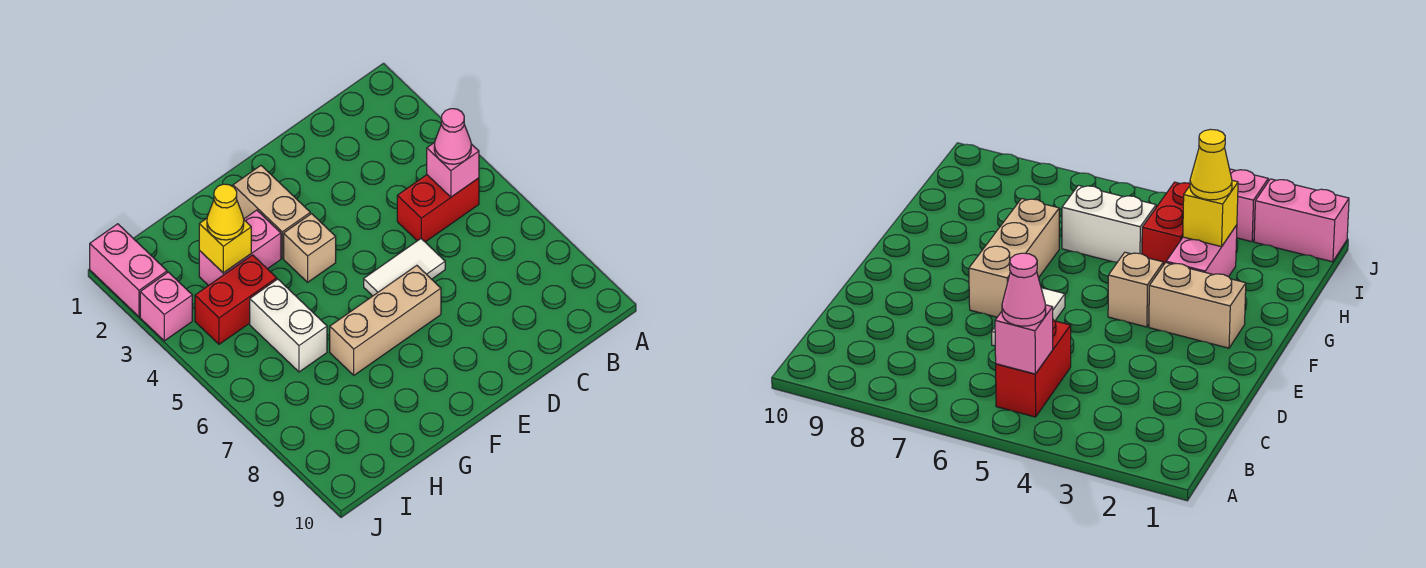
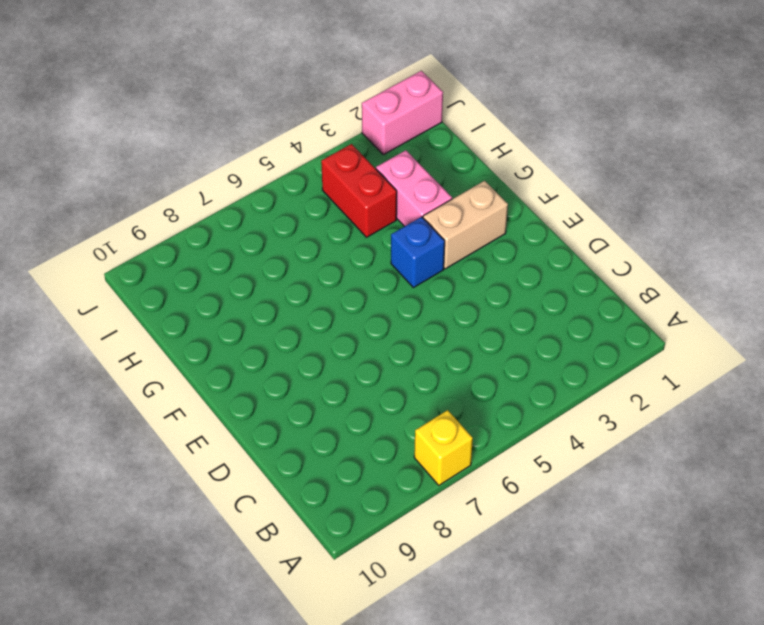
yellow brick A7 level 1 -> yellow brick H3 level 2
blue brick F4 level 1 -> tan brick F4 level 1
none -> red brick B5:C5 level 1
none -> white tile D6:E6 level 1
none -> tan brick E7:G7 level 1

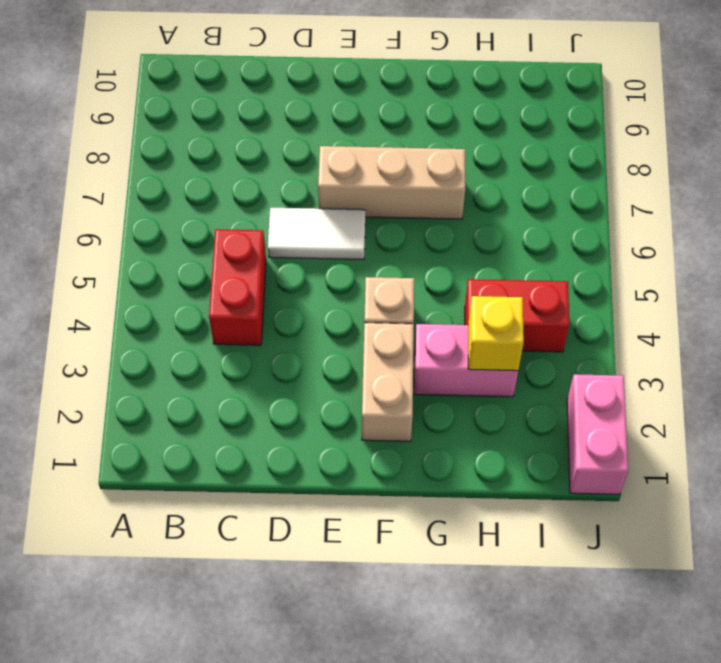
red brick C4:C5 level 1 -> red brick B5:C5 level 1
none -> white brick H5:H6 level 1
none -> pink brick J3 level 1
none -> pink brick B5 level 2

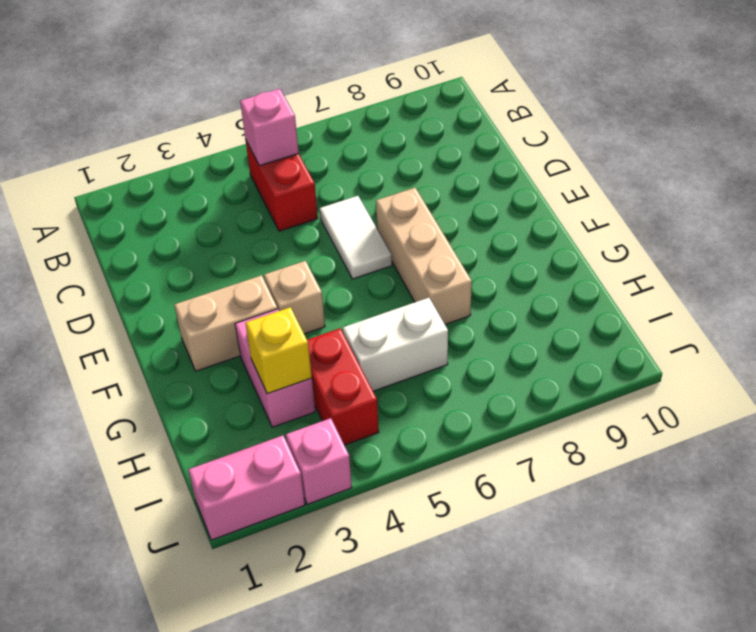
none -> pink cone B5 level 3
none -> yellow cone H3 level 3

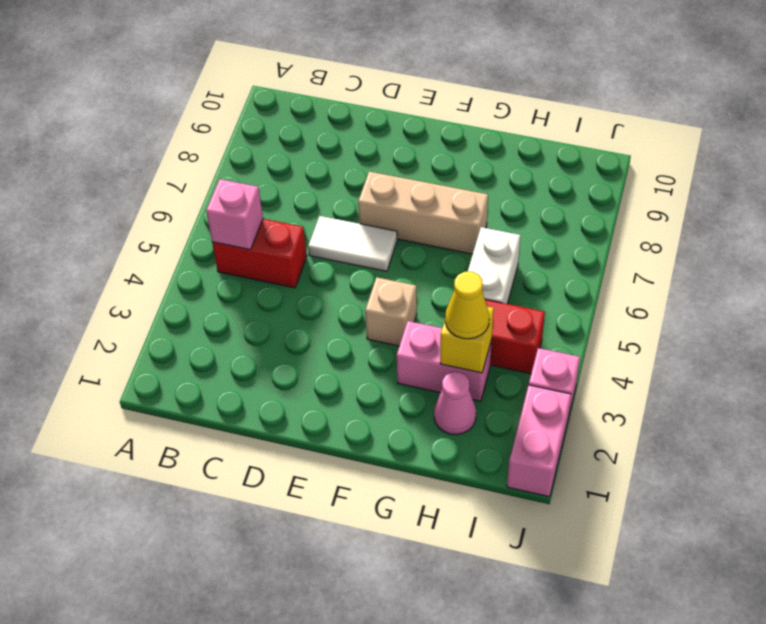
pink cone H2 level 1 -> pink cone B5 level 3
none -> tan brick F2:F3 level 1

